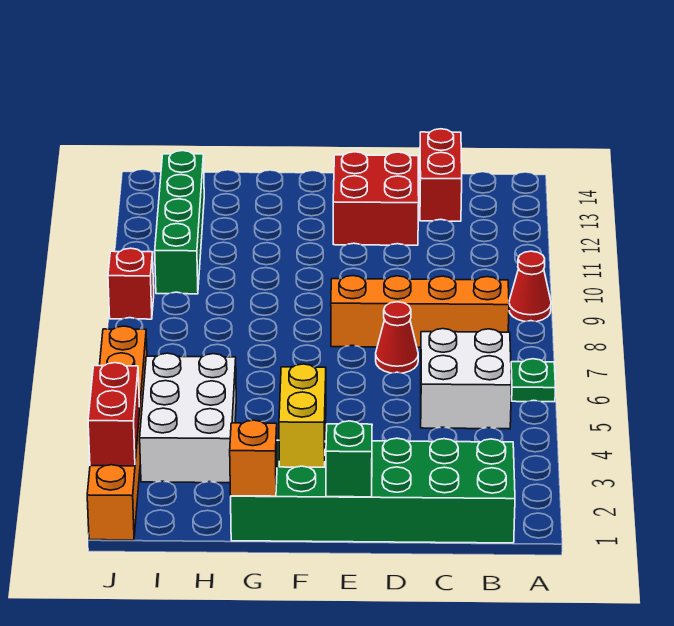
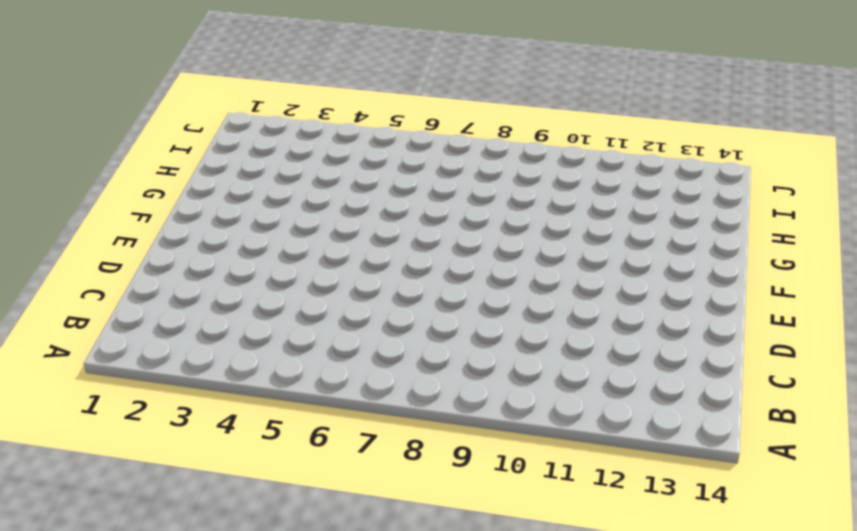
none -> green plate A6 level 1
none -> red cone A9 level 1
none -> green brick B1:G2 level 1

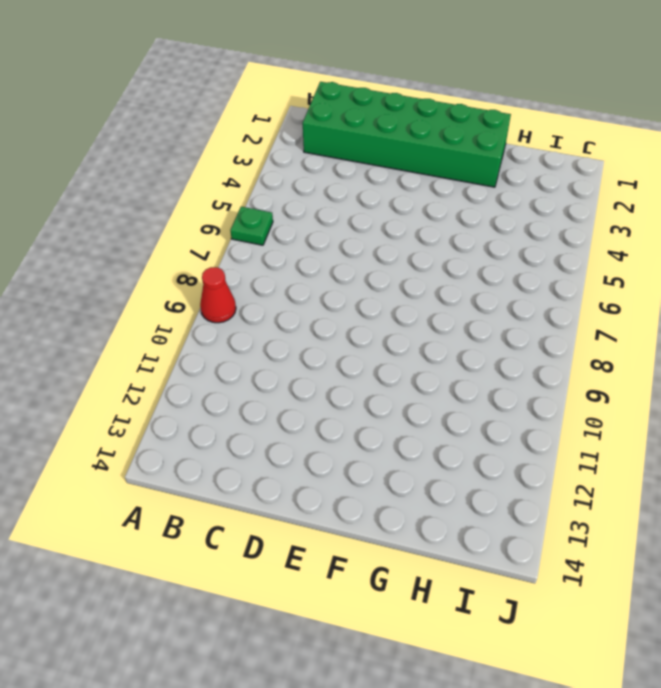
none -> white brick B5:C6 level 1
none -> orange brick B8:E8 level 1
none -> red brick C13:C14 level 1

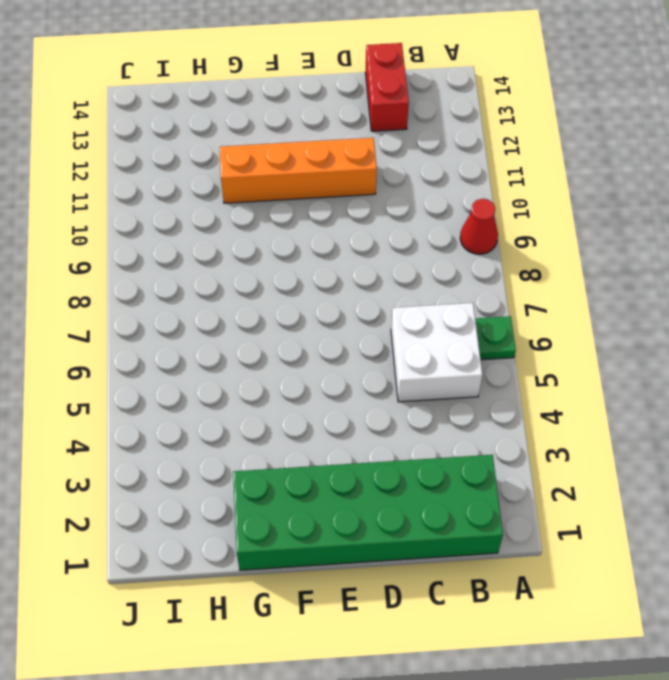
orange brick D11:G11 level 1 -> orange brick B8:E8 level 1
none -> red cone D7 level 1
none -> red brick D12:E13 level 1
none -> white brick H3:I5 level 1

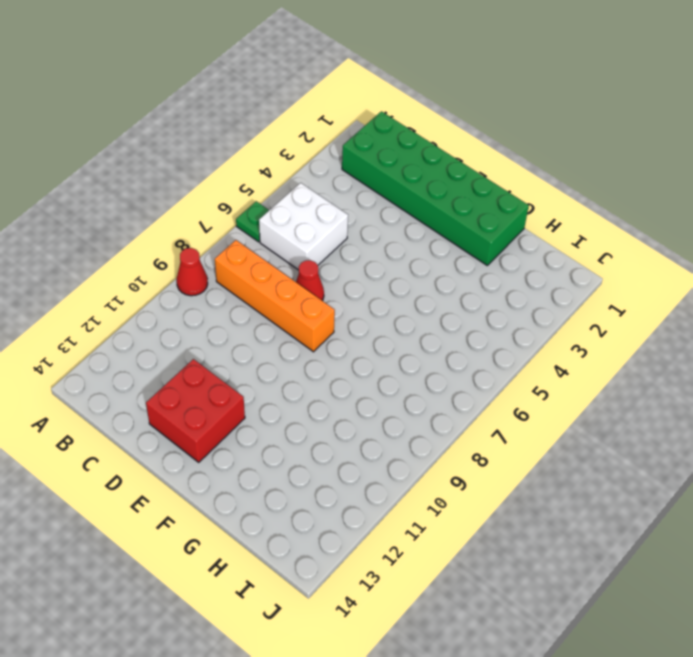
none -> red brick C13:C14 level 1
none -> white brick H3:I5 level 1
none -> green brick I10:I13 level 1

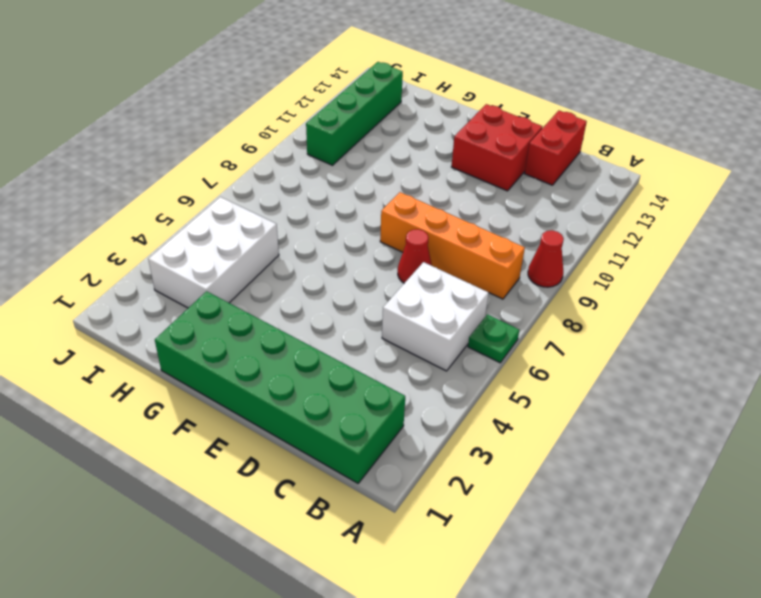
none -> orange brick J1:J6 level 1
none -> red brick J9 level 1
none -> green brick E1 level 2

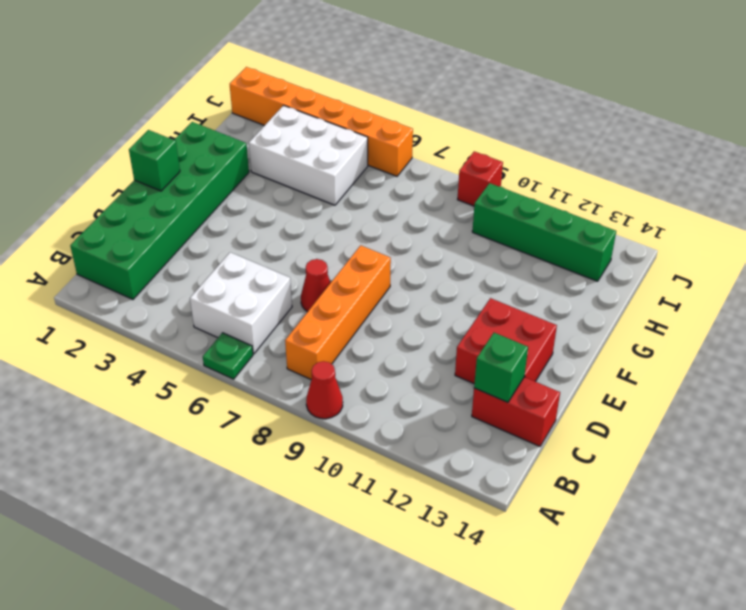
green brick C13 level 2 -> none
none -> yellow brick F2:F3 level 2
none -> orange brick G1 level 2
none -> red brick J2:J3 level 2

